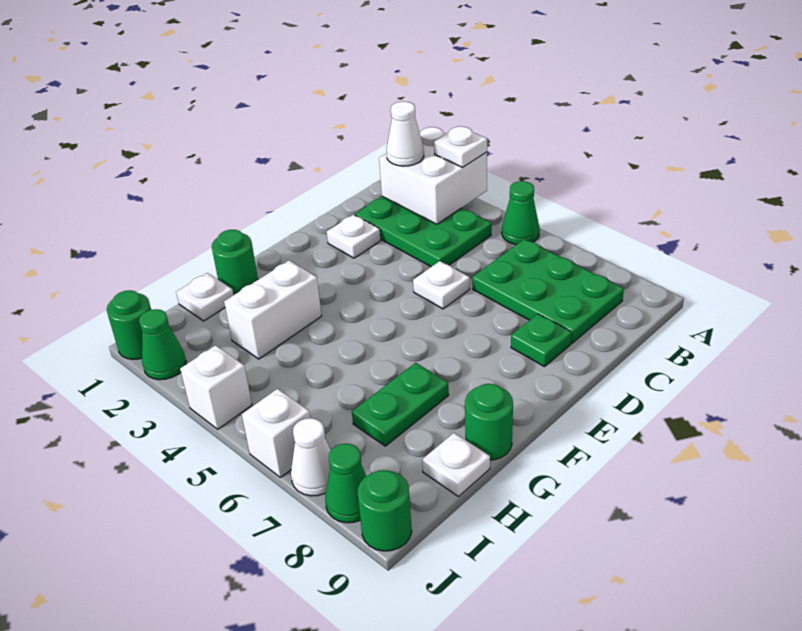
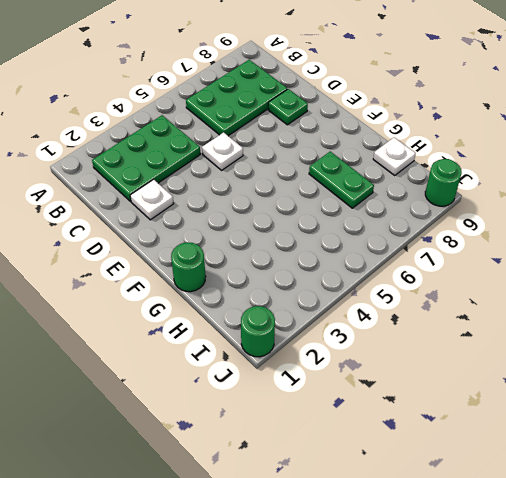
none -> green cone A5 level 1
none -> white brick G3:H3 level 1
none -> green round brick G9 level 1

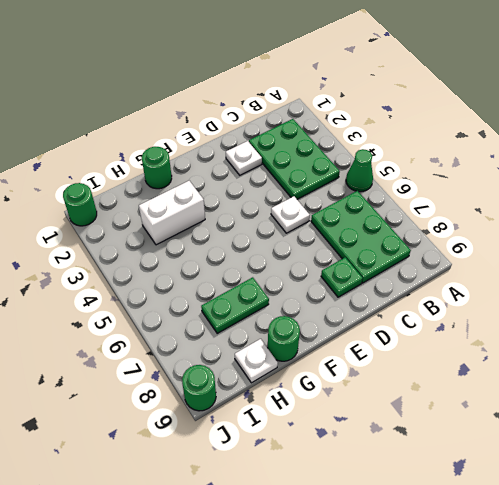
none -> white plate H1 level 1
none -> green cone J2 level 1
none -> white brick J4 level 1

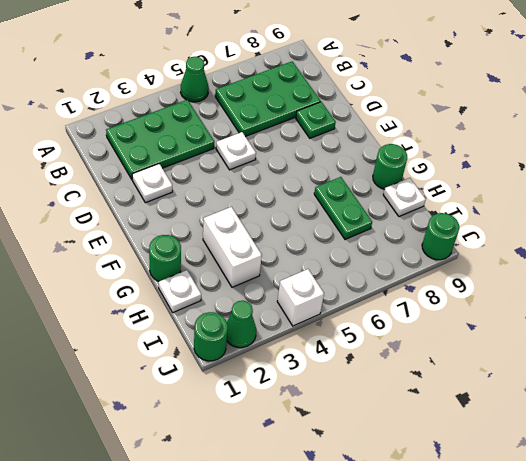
none -> white brick J6 level 1
none -> white cone J7 level 1
none -> green cone J8 level 1

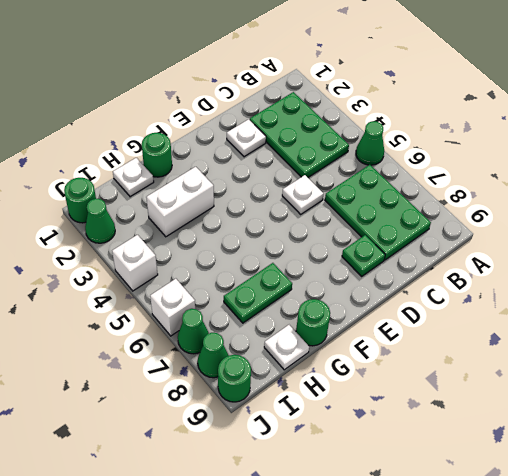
green cone J7 level 1 -> white cone J7 level 1
none -> white brick A2:B3 level 2
none -> white plate A3 level 3
none -> white cone B2 level 3

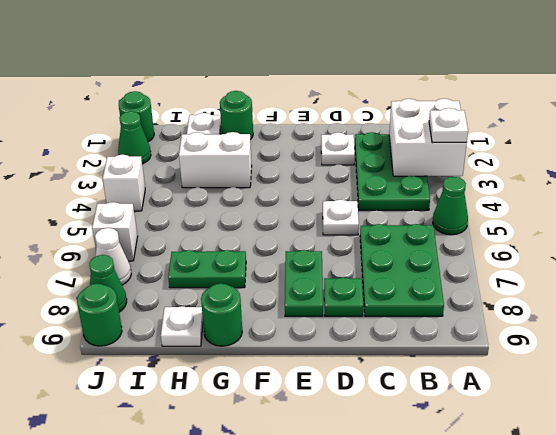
green plate E7:E8 level 1 -> none
none -> white cone B2 level 3

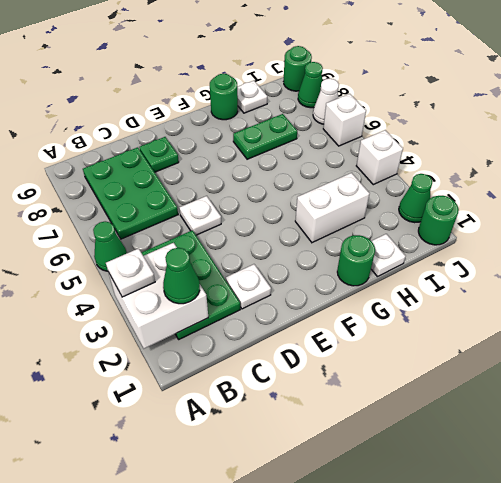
green cone B2 level 3 -> white cone B2 level 3

